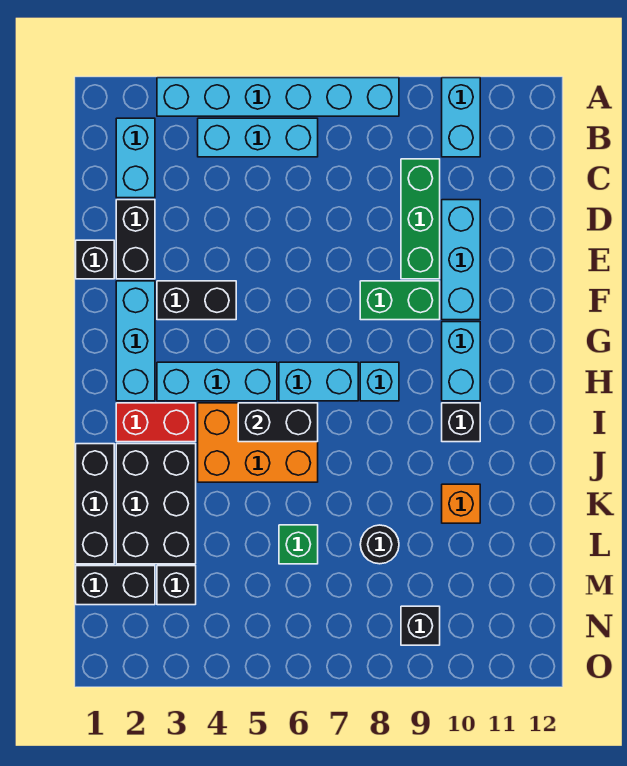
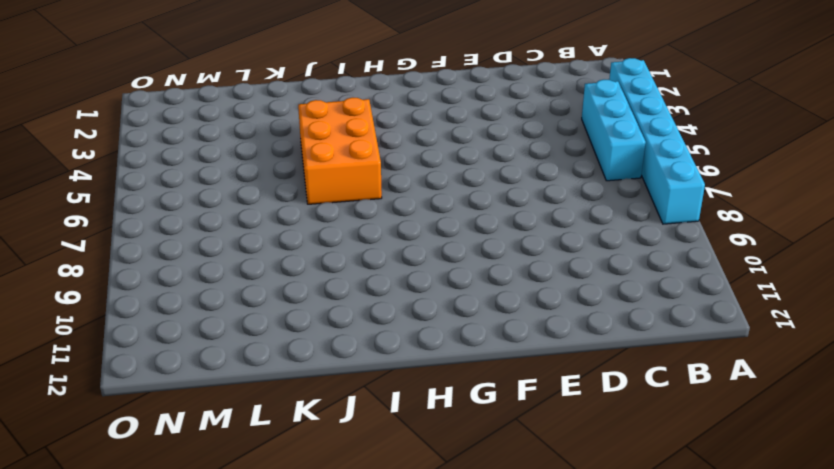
none -> cyan brick A10:B10 level 1
none -> cyan brick B2:C2 level 1
none -> green brick C9:E9 level 1

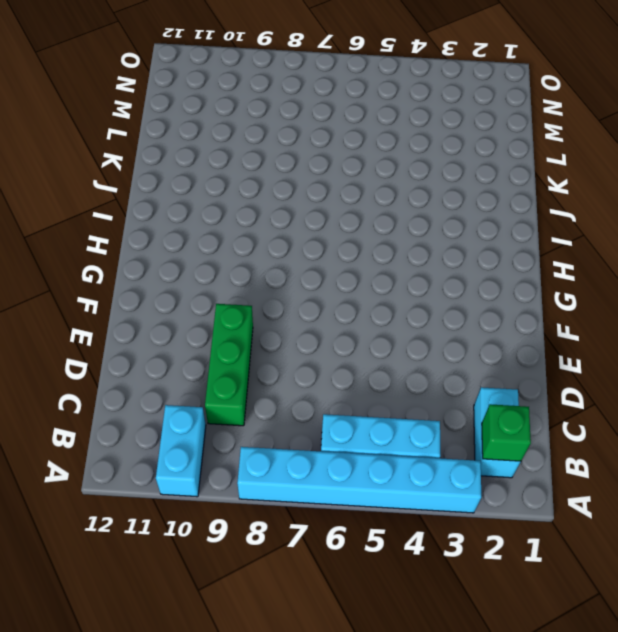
green brick B2 level 2 -> green brick L6 level 1
none -> black brick D2:E2 level 1
none -> cyan brick D10:F10 level 1
none -> black brick E1 level 1

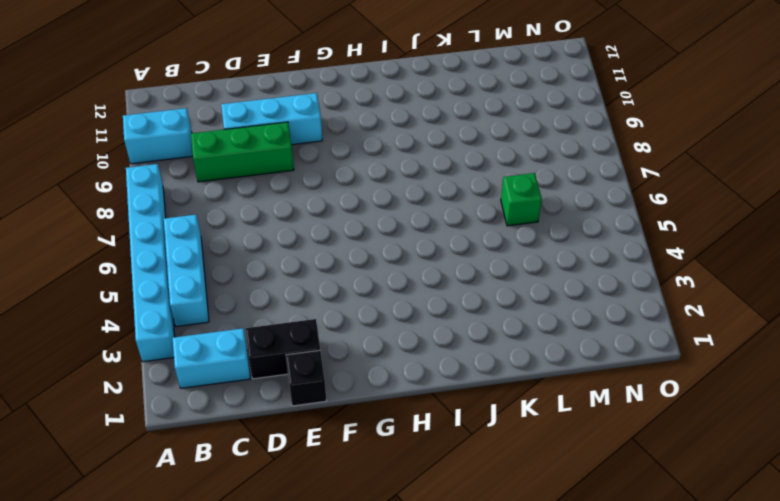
none -> cyan brick F2:H2 level 1
none -> black brick F3:F4 level 1
none -> green brick F8:F9 level 1

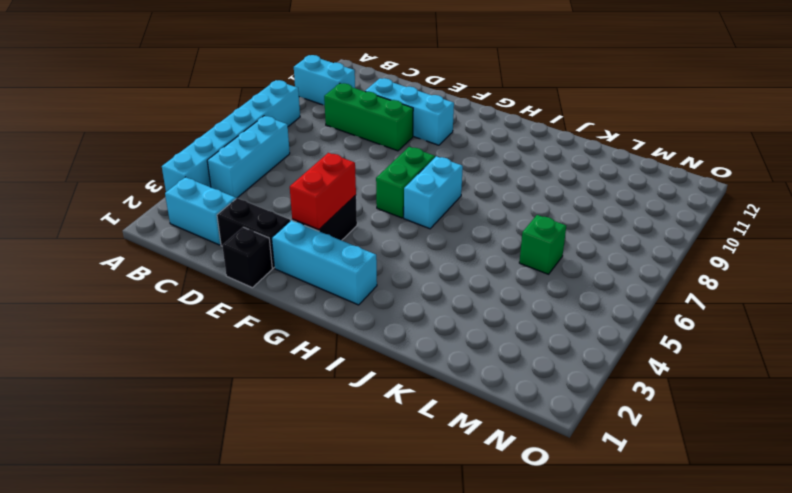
red brick F3:F4 level 2 -> red brick I2:I3 level 1
green brick G6:G7 level 1 -> green brick F8:F9 level 1
none -> cyan brick G10:H10 level 1
none -> cyan brick H3:H5 level 1
none -> cyan brick H8 level 1

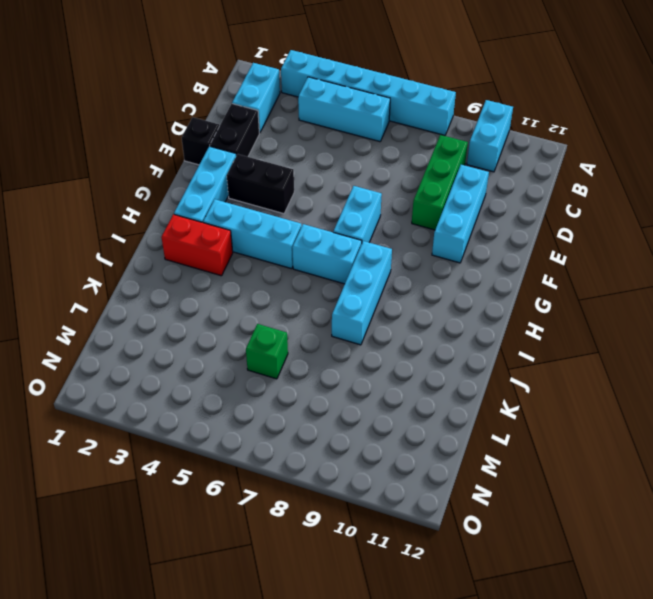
cyan brick F7:G7 level 1 -> cyan brick G10:H10 level 1
cyan brick H8:J8 level 1 -> cyan brick H8 level 1
none -> green brick F8:F9 level 1
none -> orange brick I4:J6 level 1
none -> black brick I10 level 1

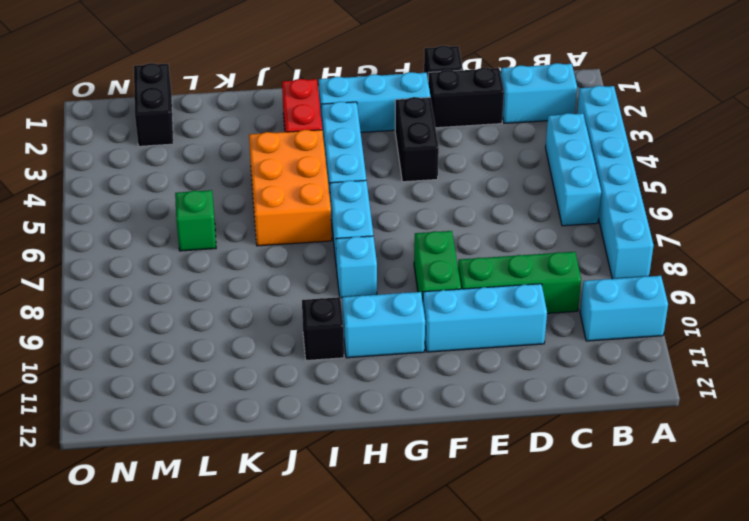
none -> black brick J1:L1 level 1
none -> black brick J2:L3 level 1
none -> orange brick K10 level 1

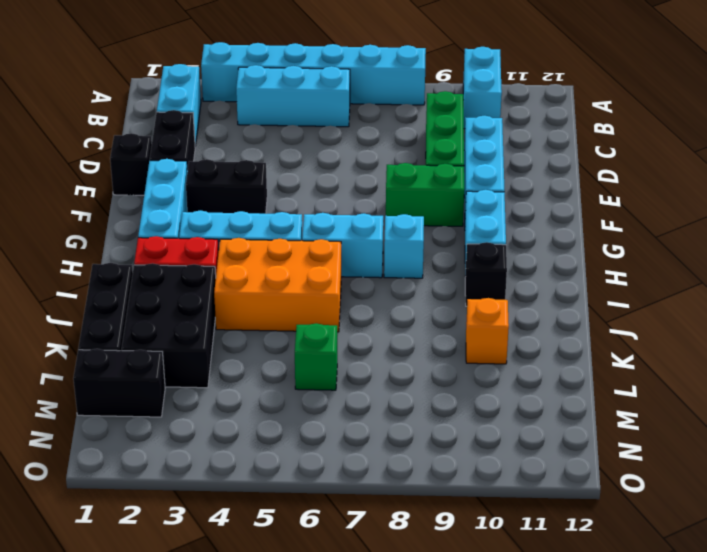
none -> black round brick L8 level 1
none -> black brick M3 level 1
none -> black brick N9 level 1

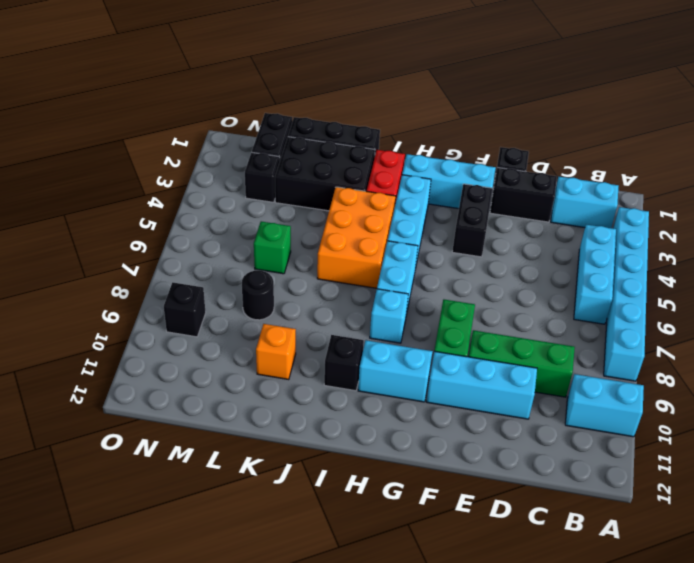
none -> black brick I5:I6 level 2

